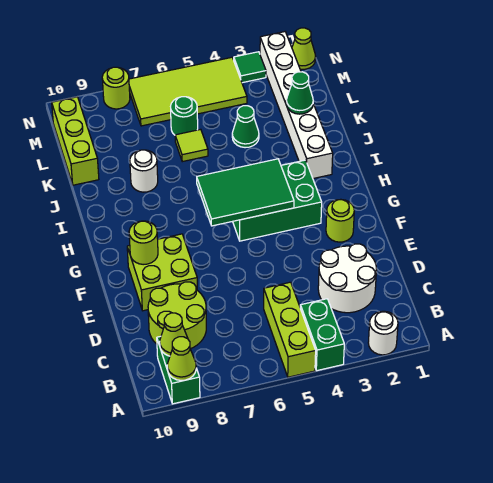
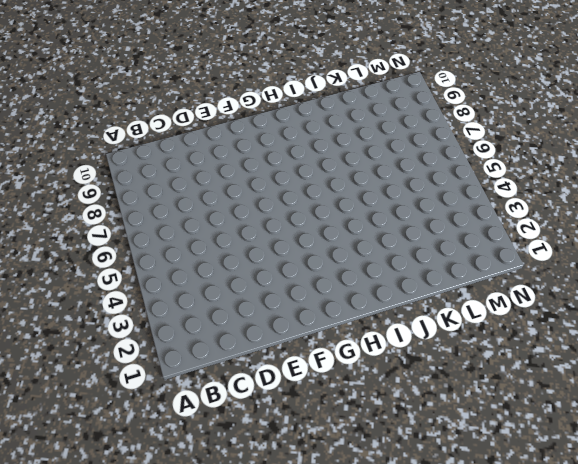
none -> white round brick A2 level 1
none -> green brick A4:B4 level 1
none -> lime brick A5:C5 level 1

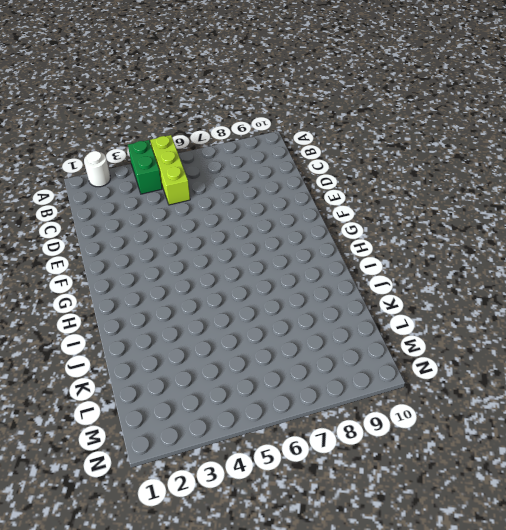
none -> green brick A9:B9 level 1
none -> white round brick C2:D3 level 1
none -> lime round brick C8:D9 level 1

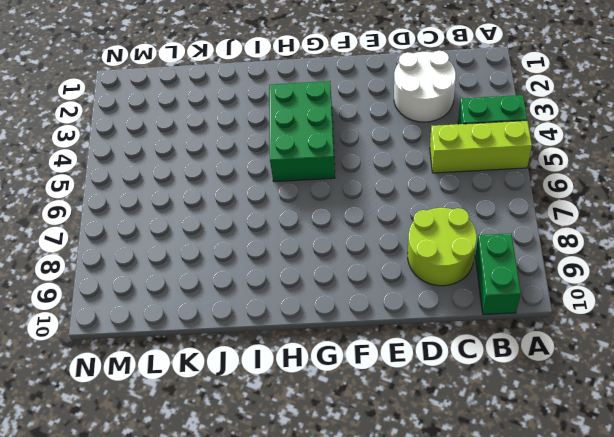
green brick B9:B10 level 1 -> green brick A9:B9 level 1
none -> white round brick A2 level 1
none -> lime brick E8:F9 level 1
none -> lime round brick F2 level 1

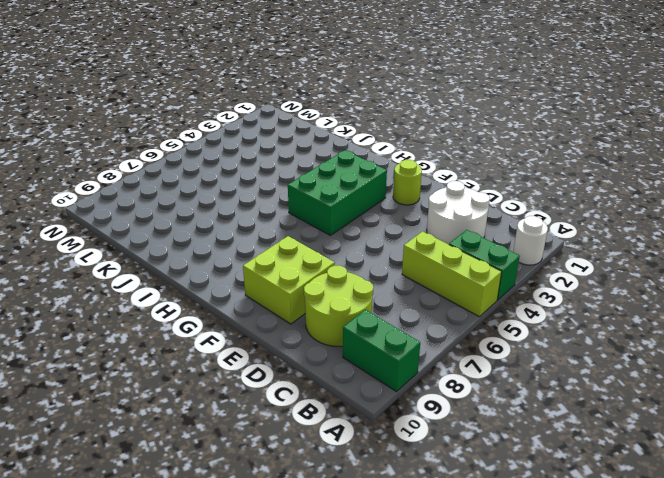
none -> white brick I2:N2 level 1
none -> white round brick J8 level 1
none -> green cone K4 level 1

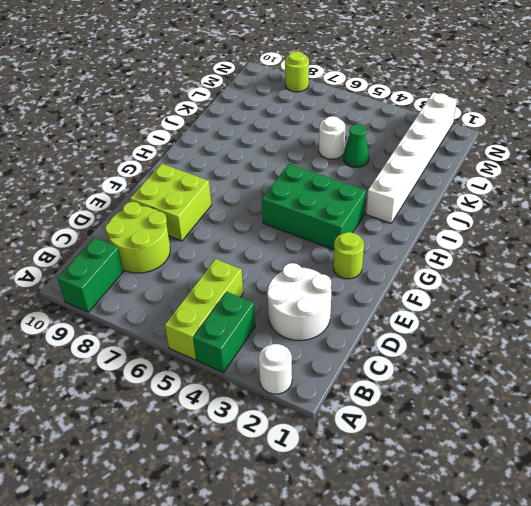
white round brick K5 level 1 -> white round brick J8 level 1
none -> lime tile K6 level 1
none -> lime brick K10:M10 level 1
none -> green round brick L6 level 1

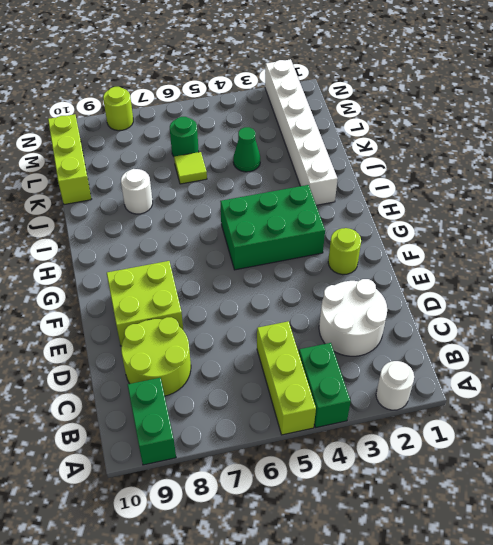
none -> lime tile M4:N7 level 1
none -> lime cone N1 level 1
none -> green tile N3 level 1

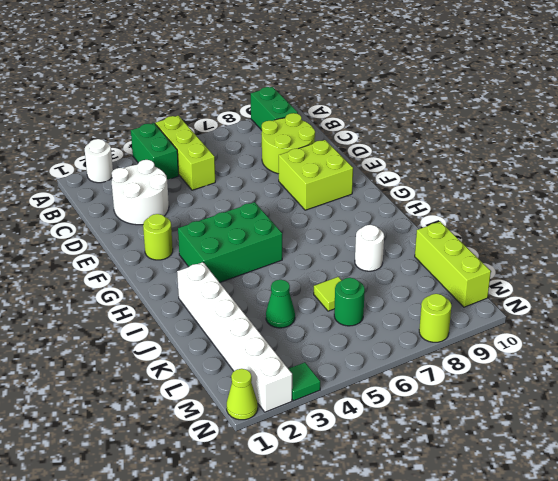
none -> lime tile M4:N7 level 1
none -> lime cone A9 level 2
none -> lime cone B9 level 2

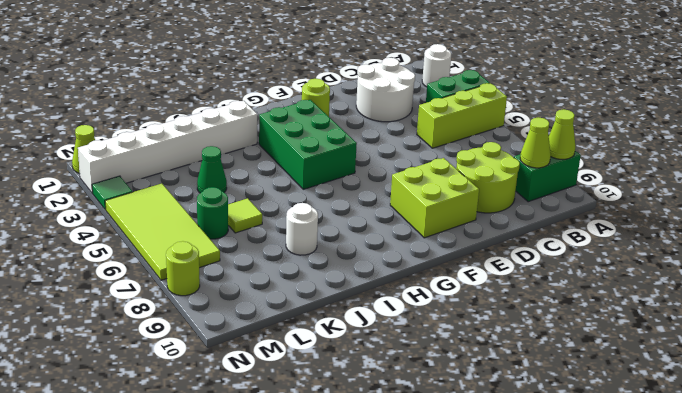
none -> lime brick K10:M10 level 1
none -> lime round brick F9 level 2
none -> green tile G4:H6 level 2

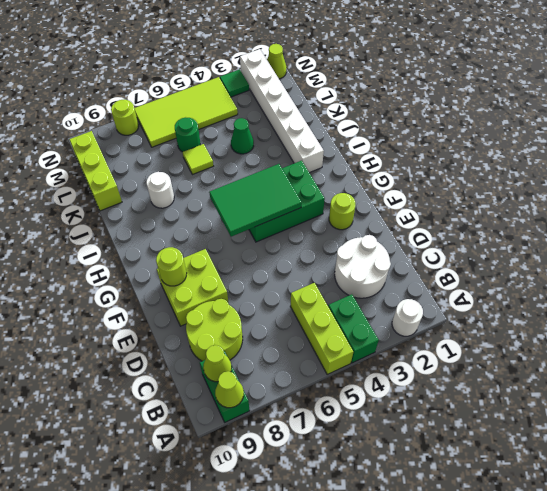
none -> green cone K2 level 2

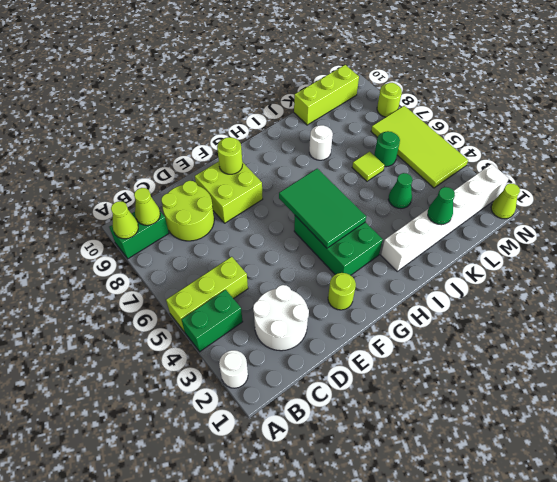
none -> green tile N3 level 1

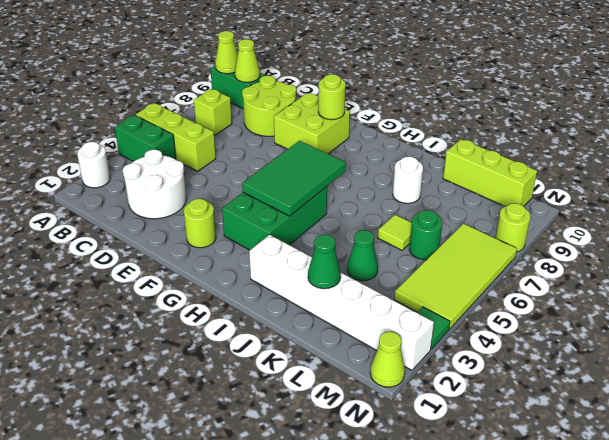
lime brick B7 level 1 -> none

